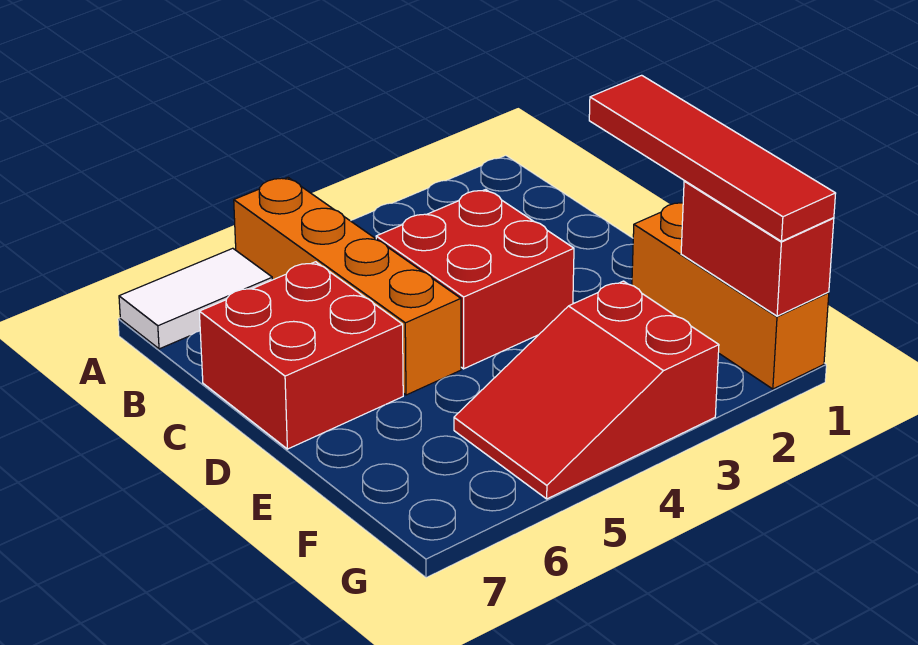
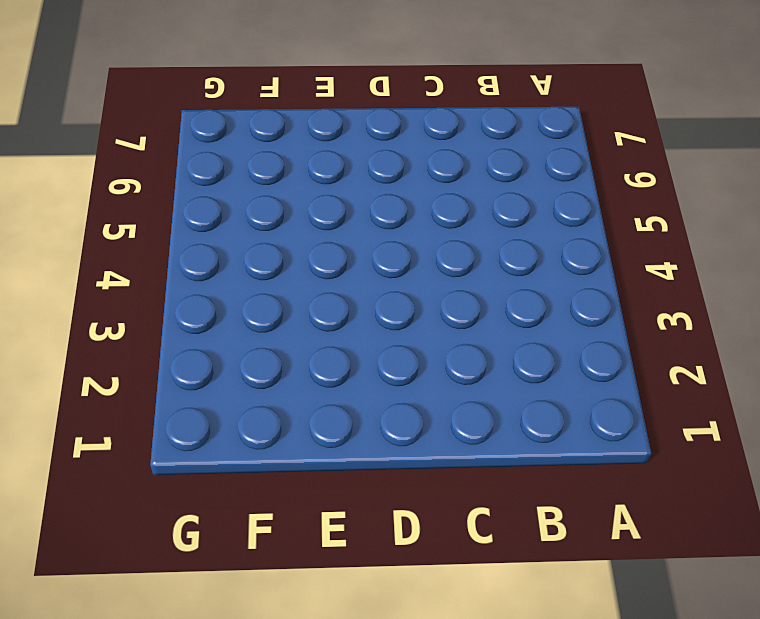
none -> orange brick A5:D5 level 1
none -> white tile A6:A7 level 1

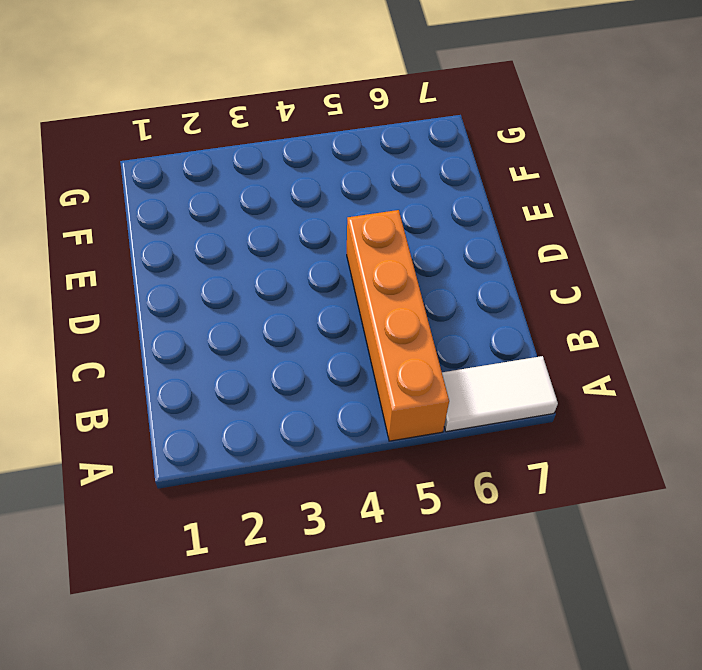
none -> red brick C3:D4 level 1
none -> red brick C6:D7 level 1

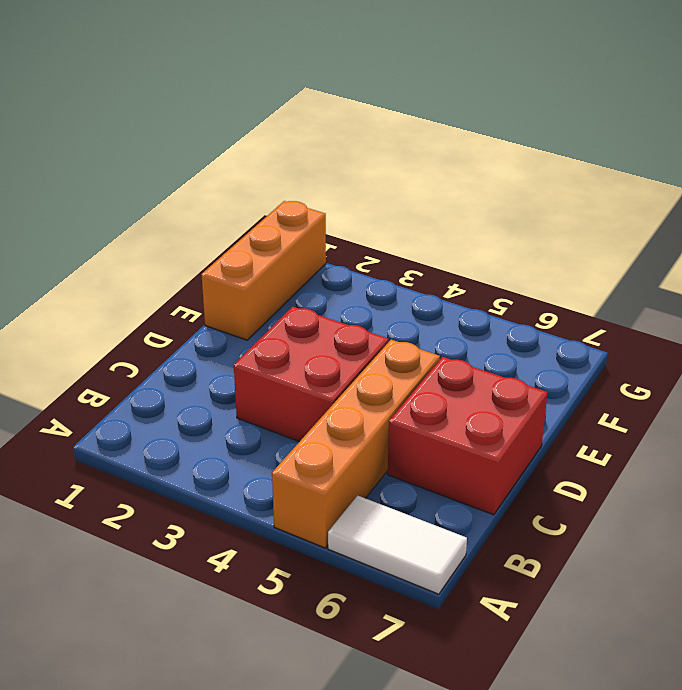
none -> red slope F3:G5 level 1 top 3
none -> red brick F1:G1 level 2

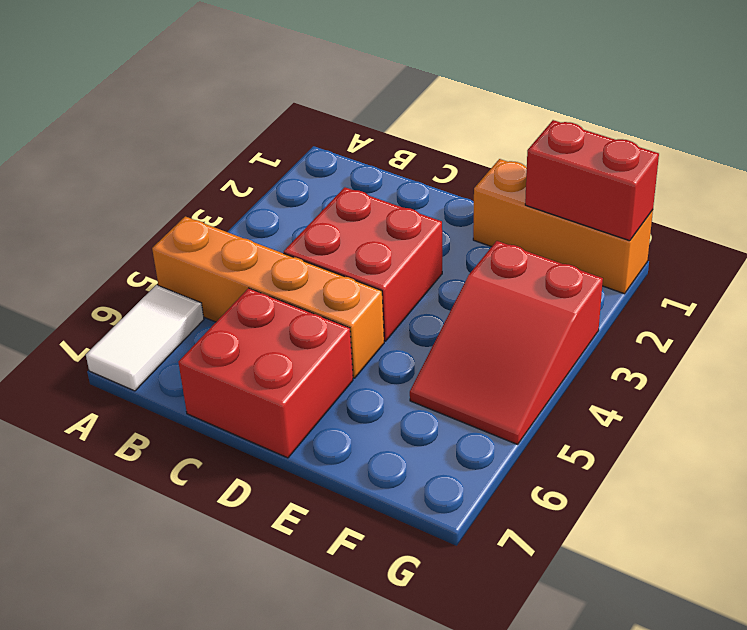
none -> red tile D1:G1 level 3

